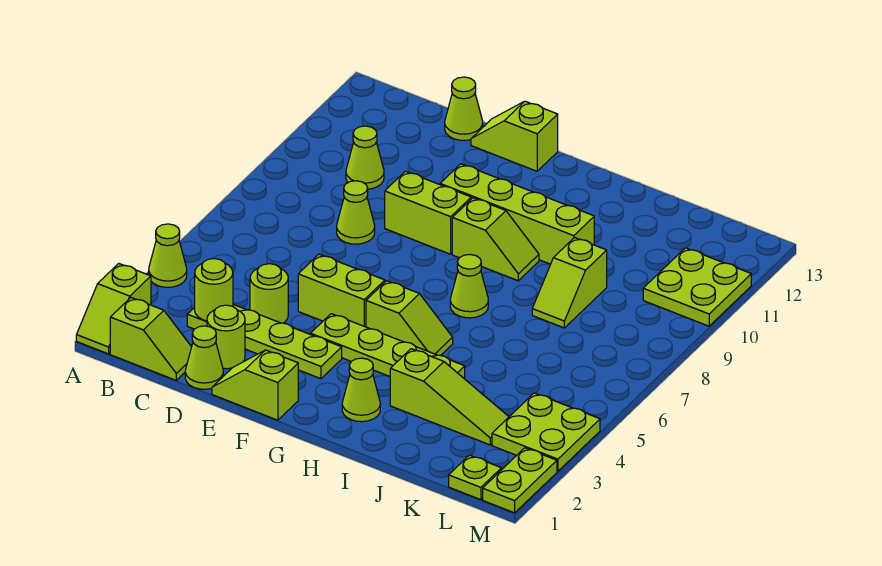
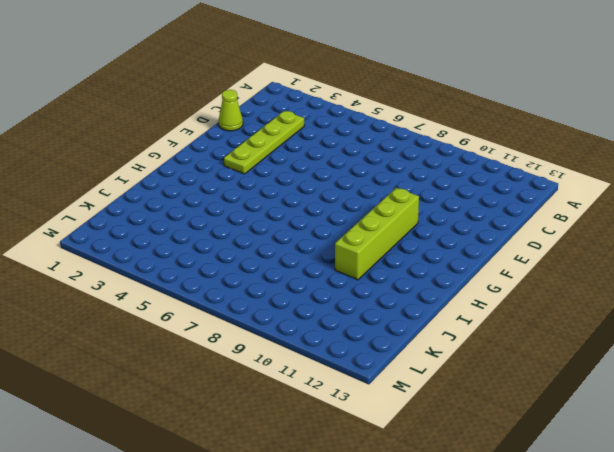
none -> lime slope A1:A2 level 1 top 2
none -> lime cone A4 level 1
none -> lime slope B1:C1 level 1 top B

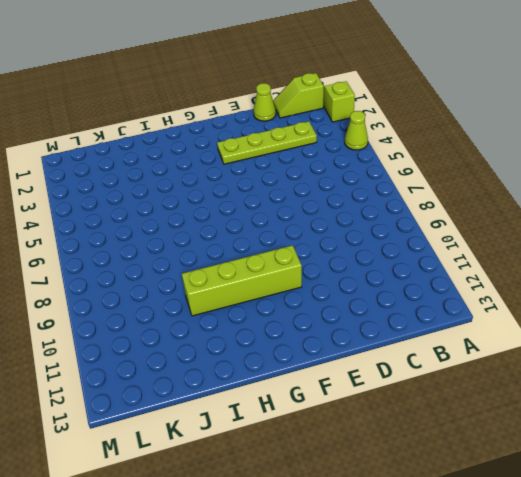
none -> lime cone C10 level 1
none -> lime round brick D2 level 1
none -> lime round brick D4 level 1

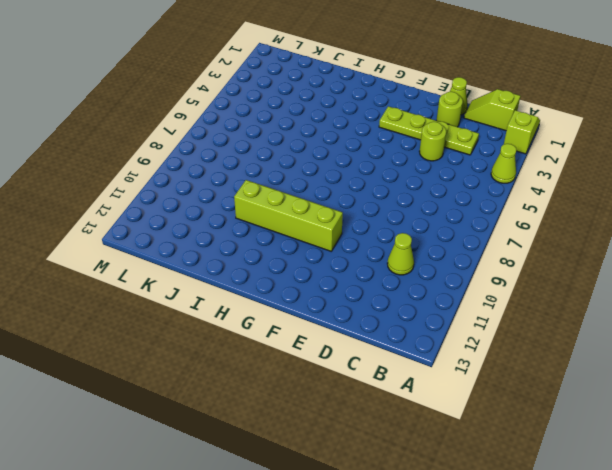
none -> lime cone D8 level 1
none -> lime cone D13 level 1
none -> lime slope E1:F1 level 1 top F

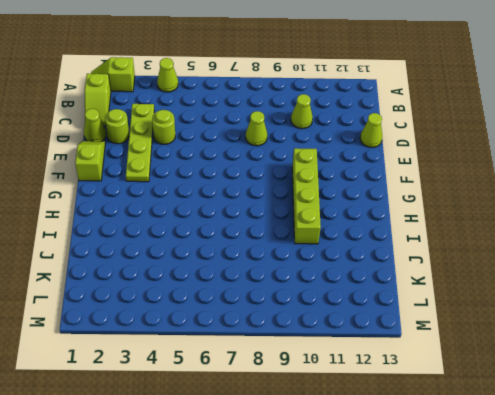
none -> lime brick E5:F5 level 1
none -> lime brick E9:F9 level 1
none -> lime slope E13:F13 level 1 top F

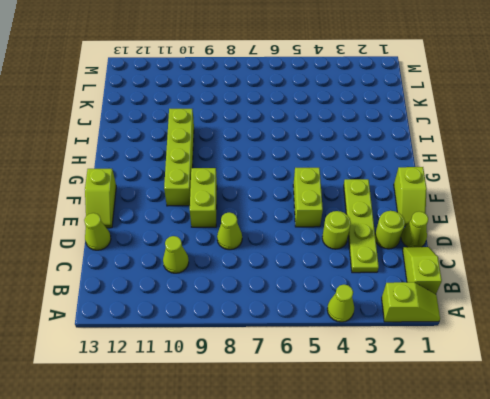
none -> lime plate F4:I4 level 1
none -> lime slope G5:H5 level 1 top G
none -> lime slope G9:H9 level 1 top G

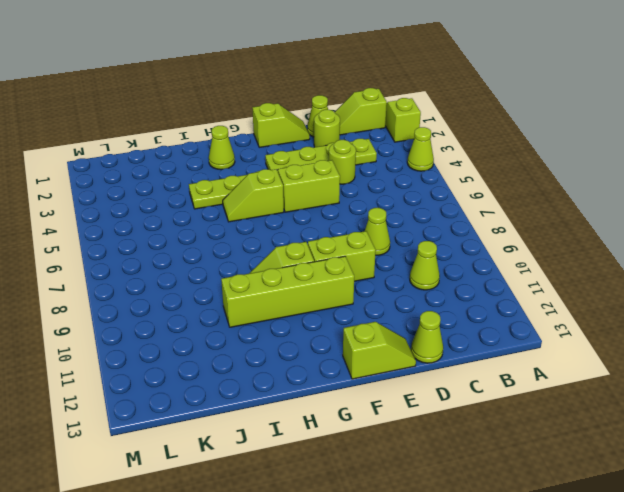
none -> lime cone H7 level 1
none -> lime slope I3:K3 level 1 top I
none -> lime slope J8:J9 level 1 top 9

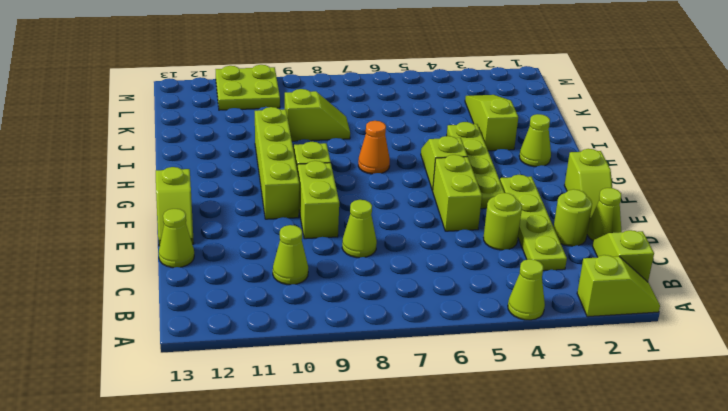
orange cone H7 level 1 -> lime cone H7 level 1
none -> lime plate L1 level 1
none -> lime plate L3:M4 level 1
none -> lime plate M1:M2 level 1

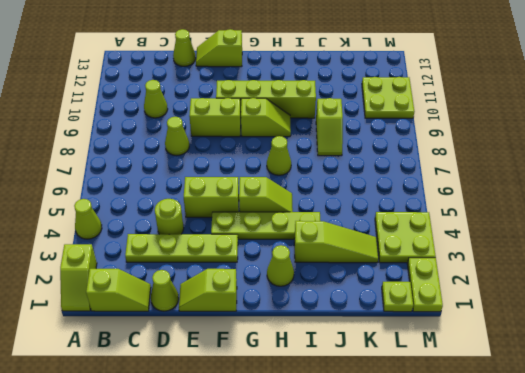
none -> lime round brick D2 level 1
none -> lime round brick C3 level 2

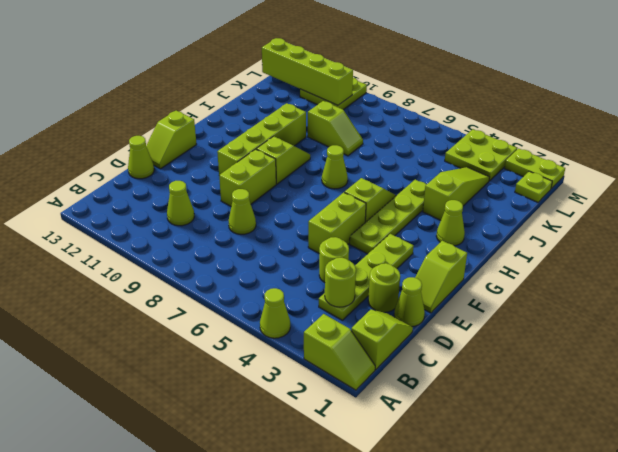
lime brick L10:L13 level 2 -> none

